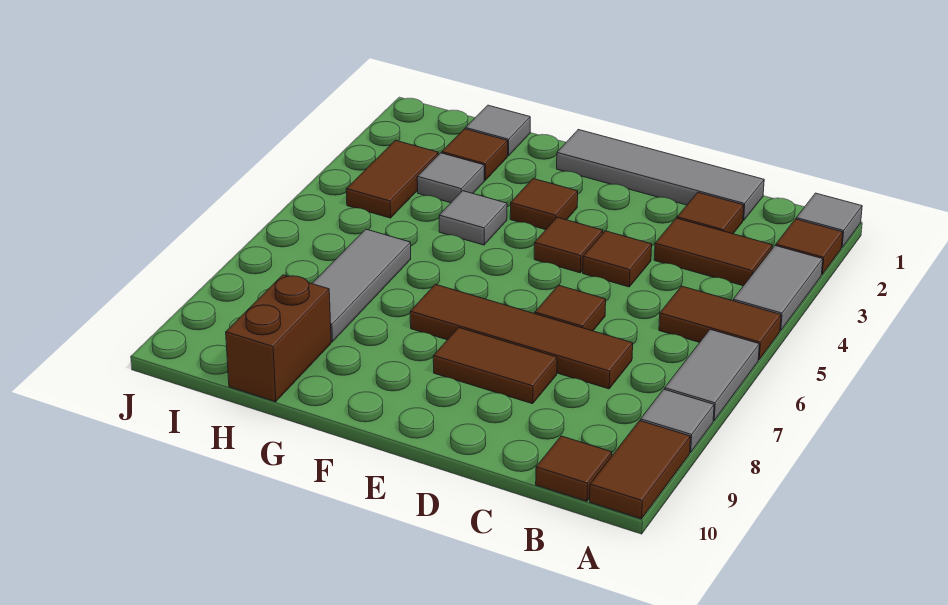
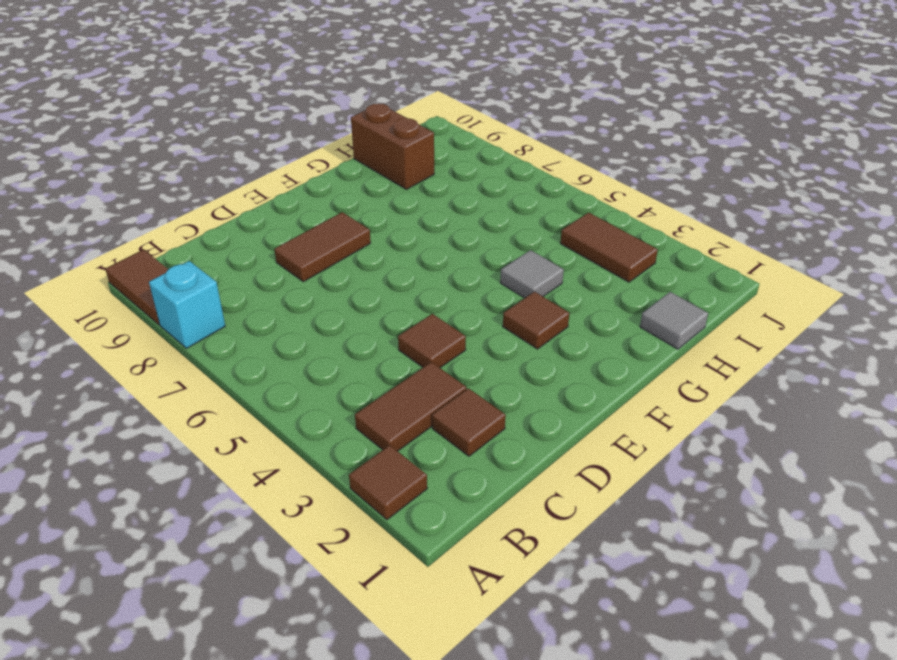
cyan brick A8 level 1 -> grey tile A8 level 1
none -> grey tile A1 level 1
none -> grey tile A3:A4 level 1
none -> brown tile A5:B5 level 1

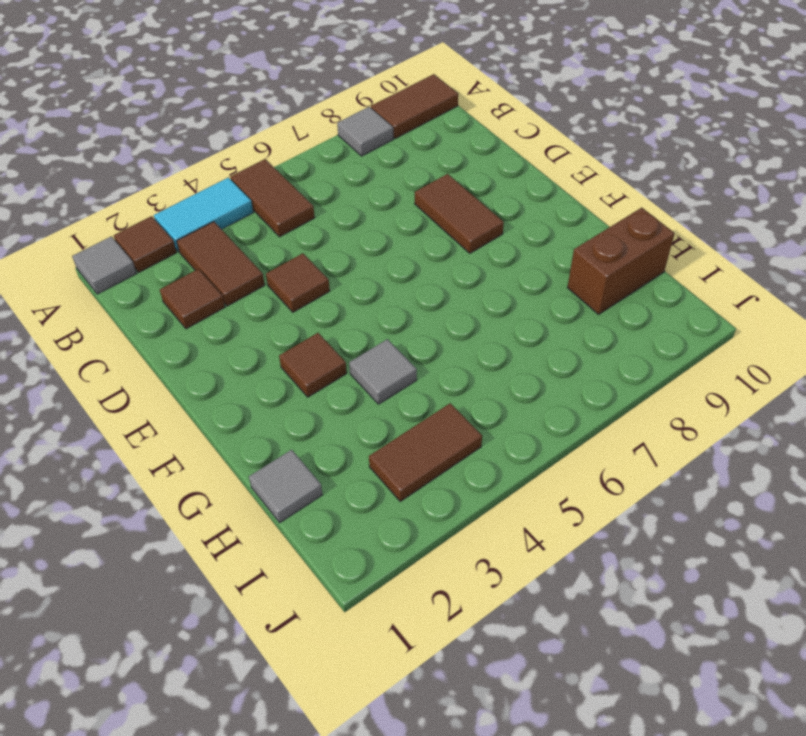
cyan tile A3:A4 level 1 -> grey tile A3:A4 level 1
none -> grey tile A6:A7 level 1
none -> brown tile B10 level 1
none -> grey tile C1:F1 level 1

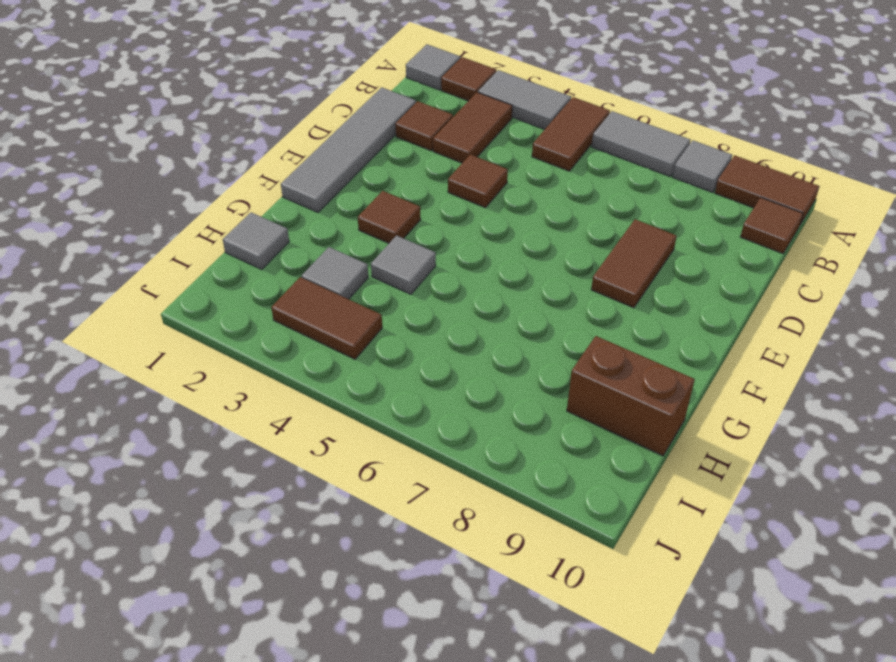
none -> brown tile C7:F7 level 1
none -> brown tile D6 level 1
none -> brown tile E4 level 1

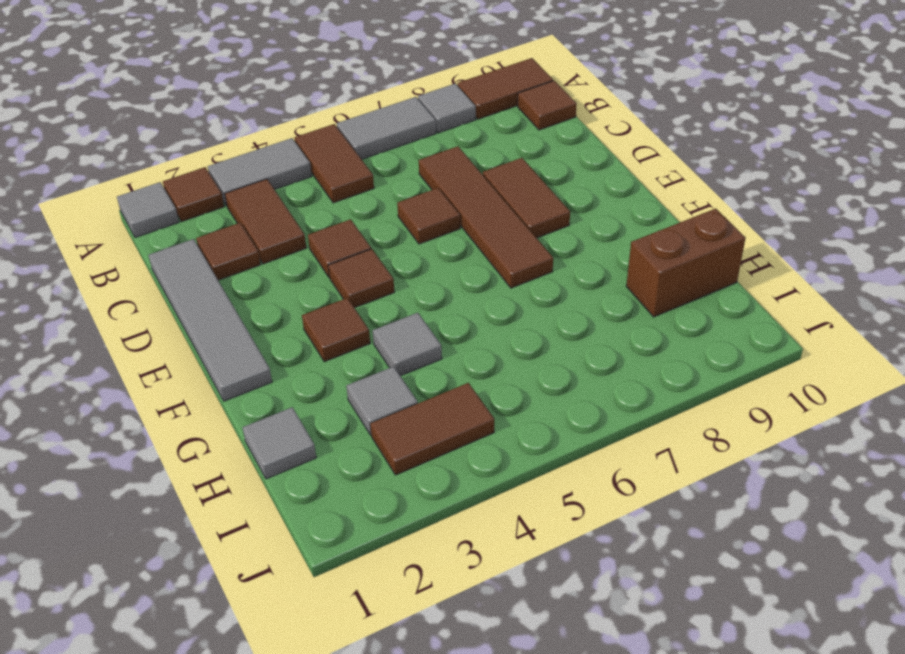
none -> brown tile H2 level 1
none -> grey tile H6:H8 level 1

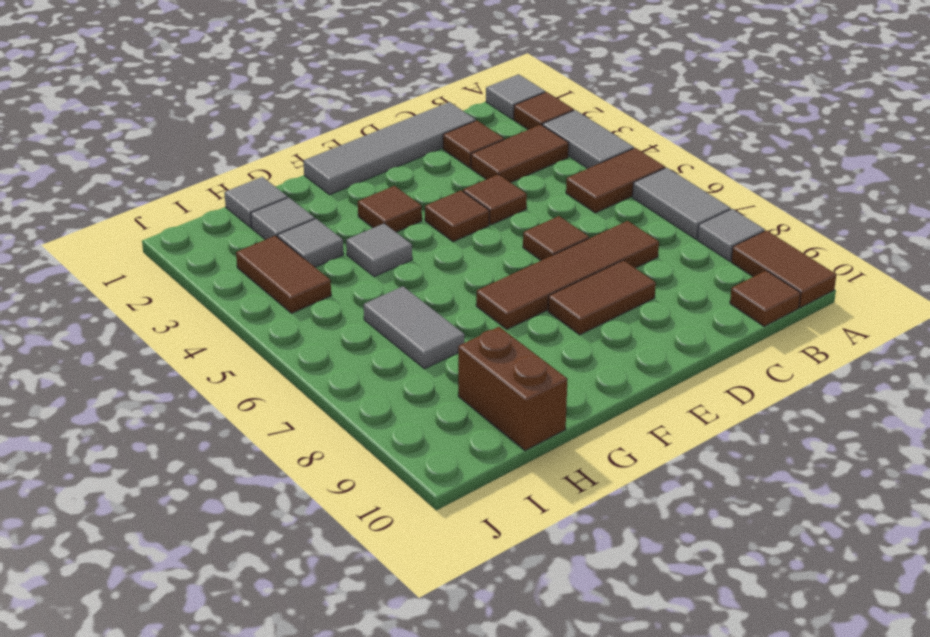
grey tile H2 level 1 -> brown tile H2 level 1
grey tile H6:H7 level 1 -> grey tile H6:H8 level 1

